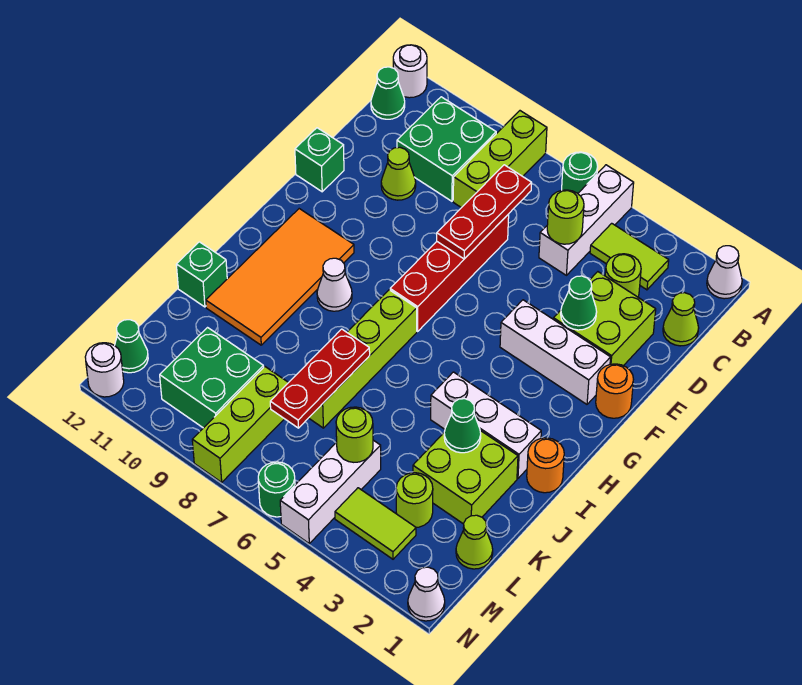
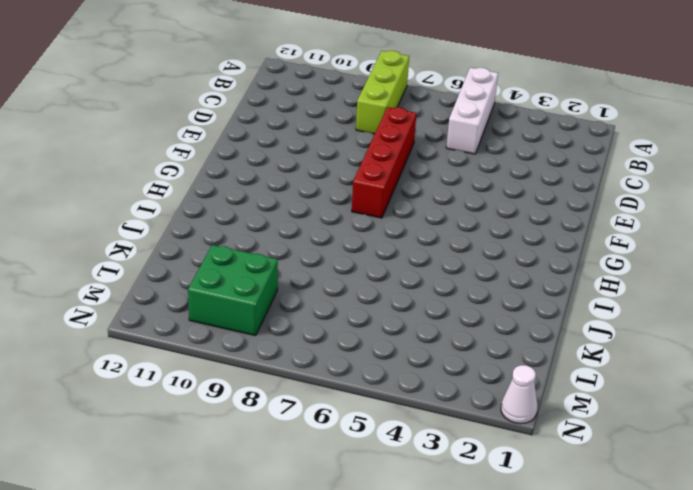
none -> white cone A1 level 1
none -> green round brick A6 level 1
none -> white round brick A12 level 1
none -> lime tile B3:B4 level 1

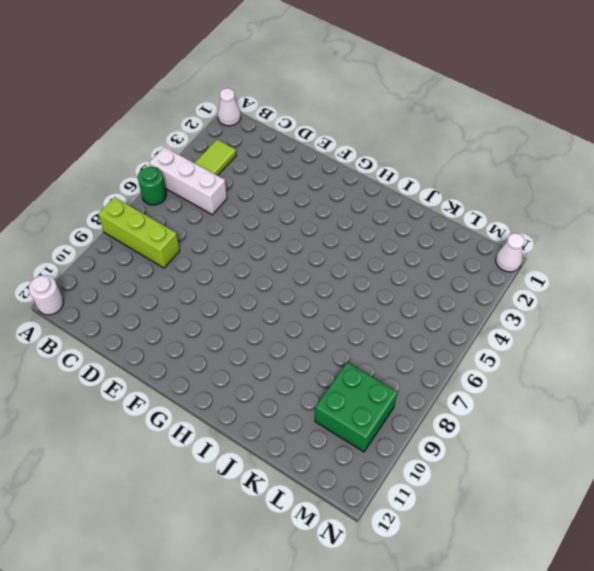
none -> green brick B9:C10 level 1
none -> green cone B12 level 1
none -> lime cone C1 level 1
none -> lime round brick C3 level 1

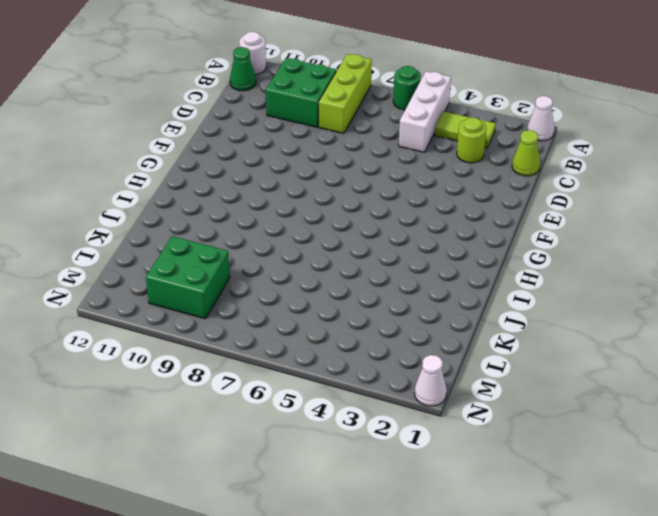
none -> lime brick D2:E3 level 1
none -> red brick D7:G7 level 1
none -> lime cone D10 level 1
none -> green brick E12 level 1

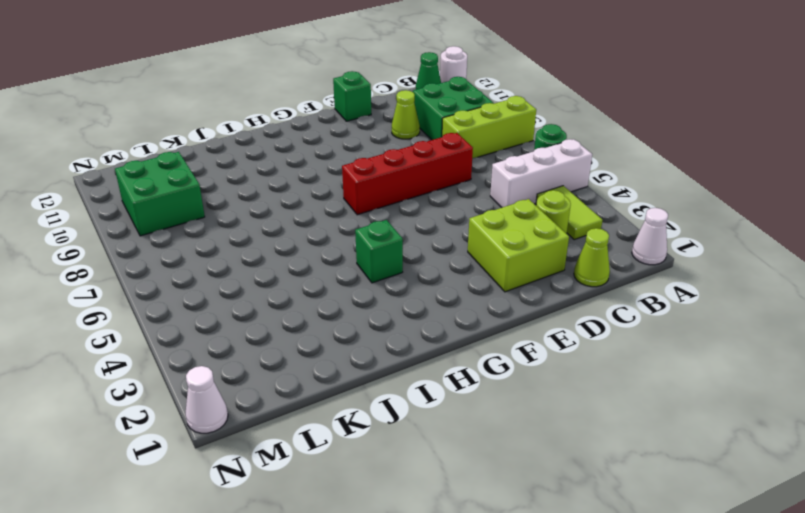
green brick H4 level 1 -> green brick J12 level 1
none -> orange round brick F1 level 1
none -> white brick F2:F4 level 1
none -> orange tile G10:J11 level 1
none -> lime brick H7:K7 level 1

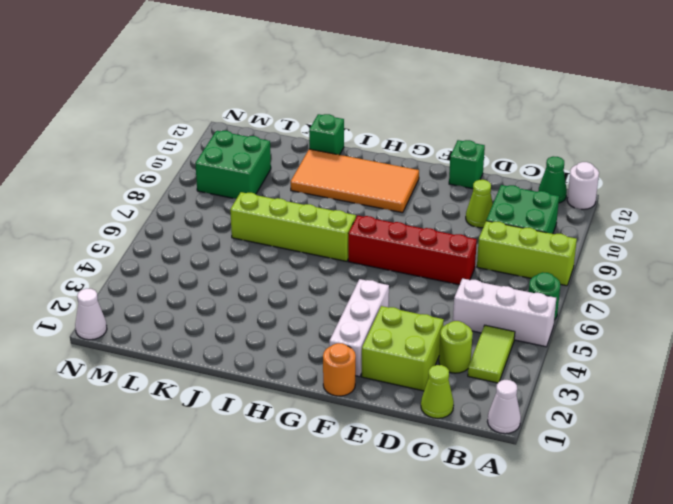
none -> white cone H9 level 1
none -> orange round brick I1 level 1
none -> white brick I2:I4 level 1
none -> lime brick J2:K3 level 1

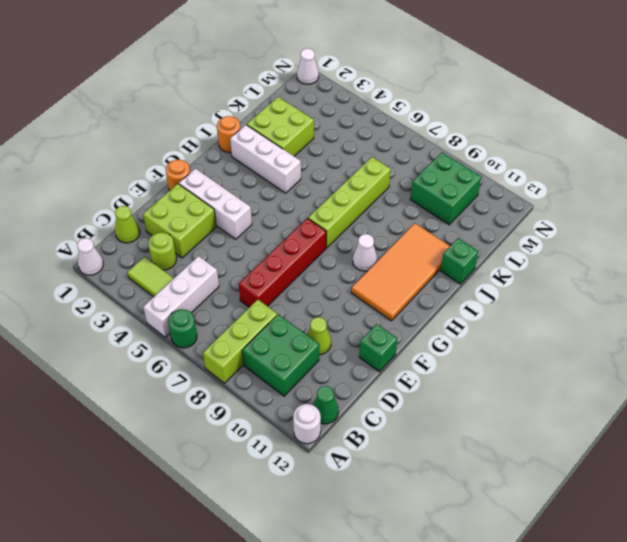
none -> lime cone L1 level 1
none -> lime round brick L3 level 1
none -> white brick L5:N5 level 1
none -> lime brick L8:N8 level 1

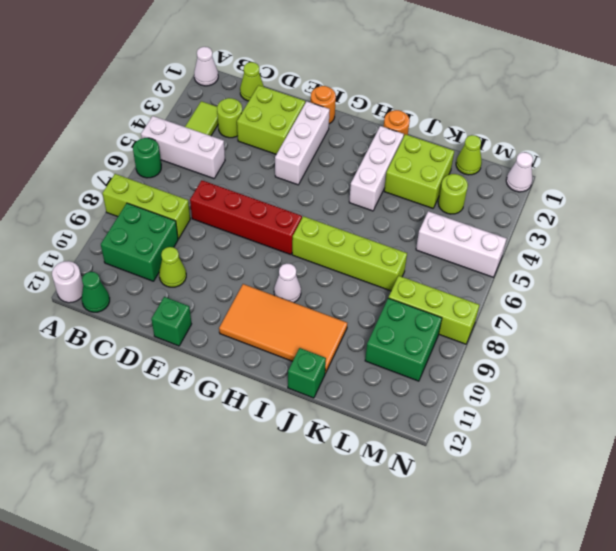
none -> lime tile M3:M4 level 1
none -> green cone M12 level 1
none -> green round brick N6 level 1
none -> white round brick N12 level 1

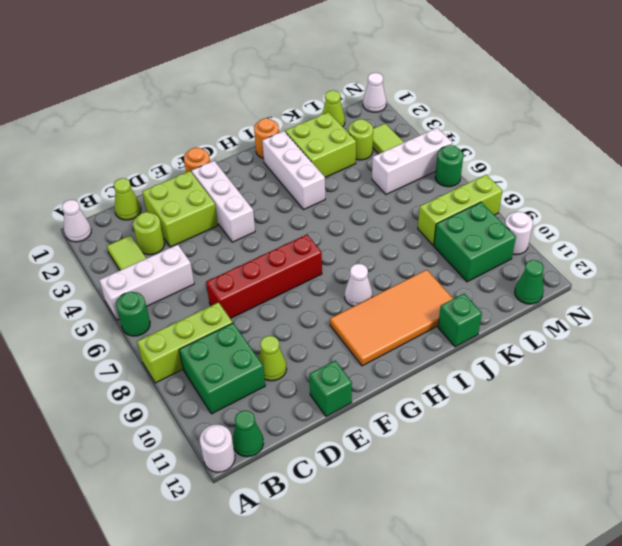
white round brick N10 level 1 -> white round brick N12 level 1
none -> lime brick H7:K7 level 1
none -> lime round brick C5 level 2
none -> red plate C7:E7 level 2
none -> green cone E3 level 2

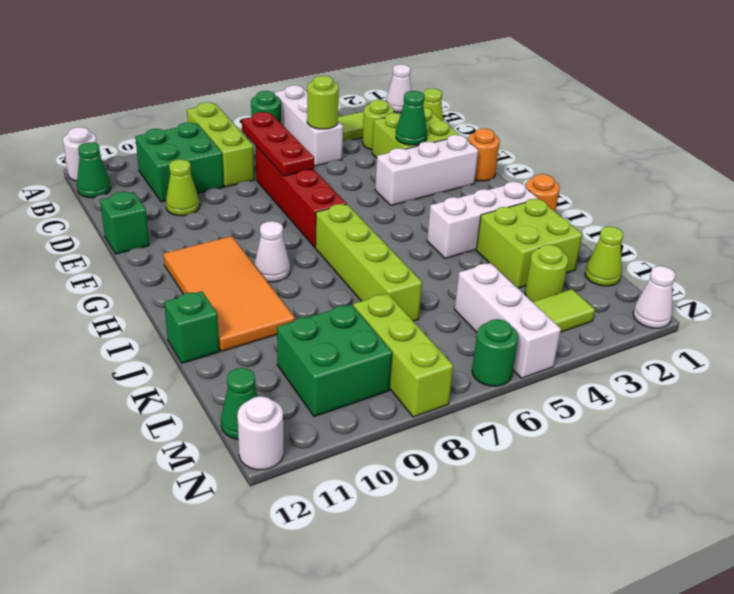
none -> green cone J3 level 2
none -> red plate J7:L7 level 2
none -> lime round brick L5 level 2

